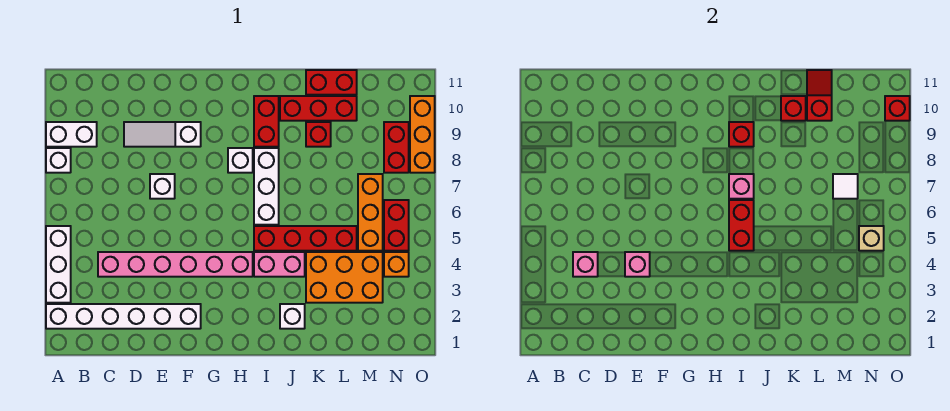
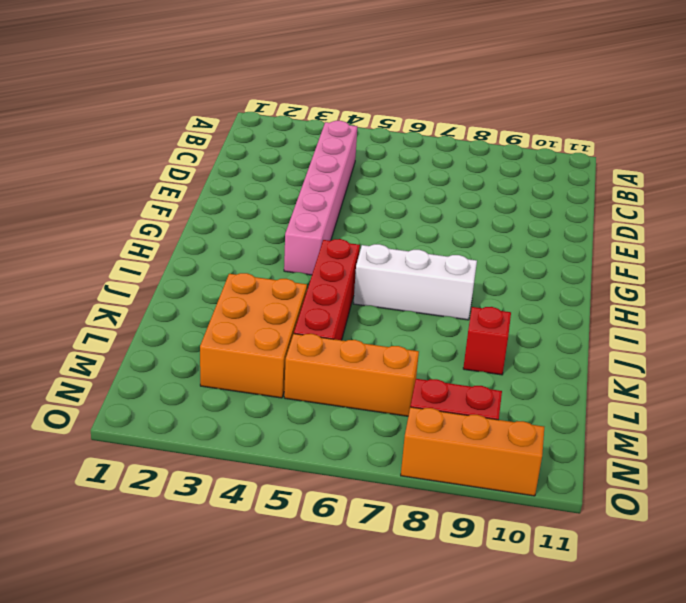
none -> white brick A2:F2 level 1
none -> white brick A3:A5 level 1
none -> white brick A8 level 1
none -> white brick A9:B9 level 1

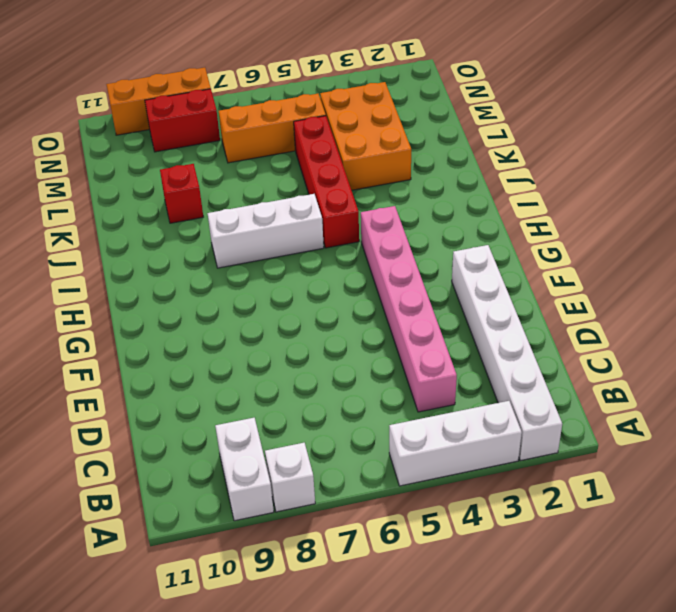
none -> white slope D9:F9 level 1 top F
none -> white brick E7 level 1
none -> white brick H8 level 1
none -> pink brick I4:J4 level 1

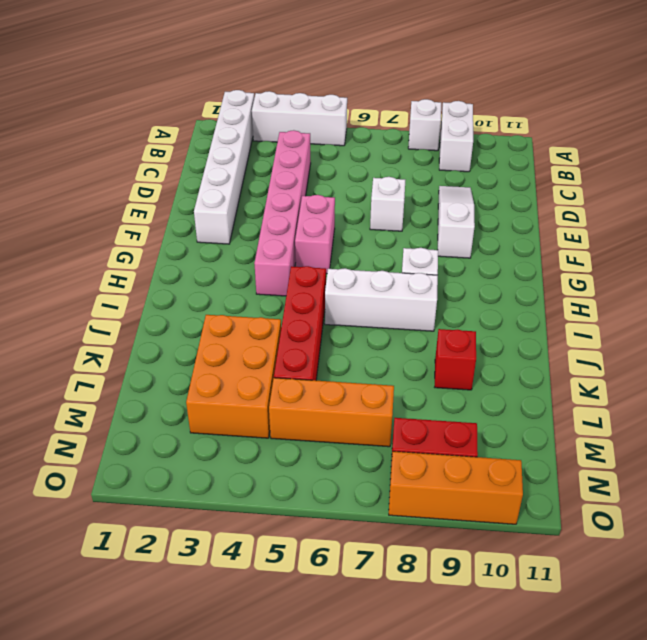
pink brick F5:G5 level 1 -> pink brick I4:J4 level 1
none -> red brick I9:I10 level 1
none -> white brick J2 level 1
none -> red brick J10:L10 level 1
none -> red brick K11:L11 level 1

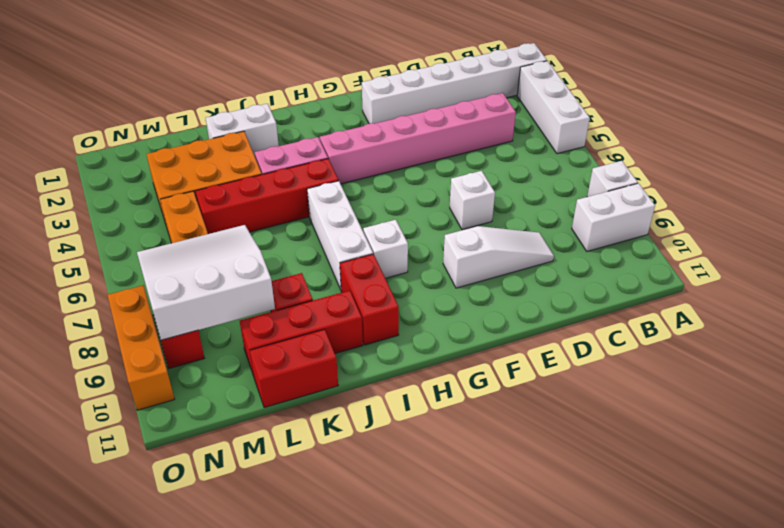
white brick J2:K2 level 1 -> white brick J2 level 1
white slope L7:N9 level 2 top 9 -> white tile M7 level 2
none -> orange brick N4 level 1
none -> red brick N5:N6 level 1
none -> pink brick C4 level 2
none -> pink brick E4 level 2

